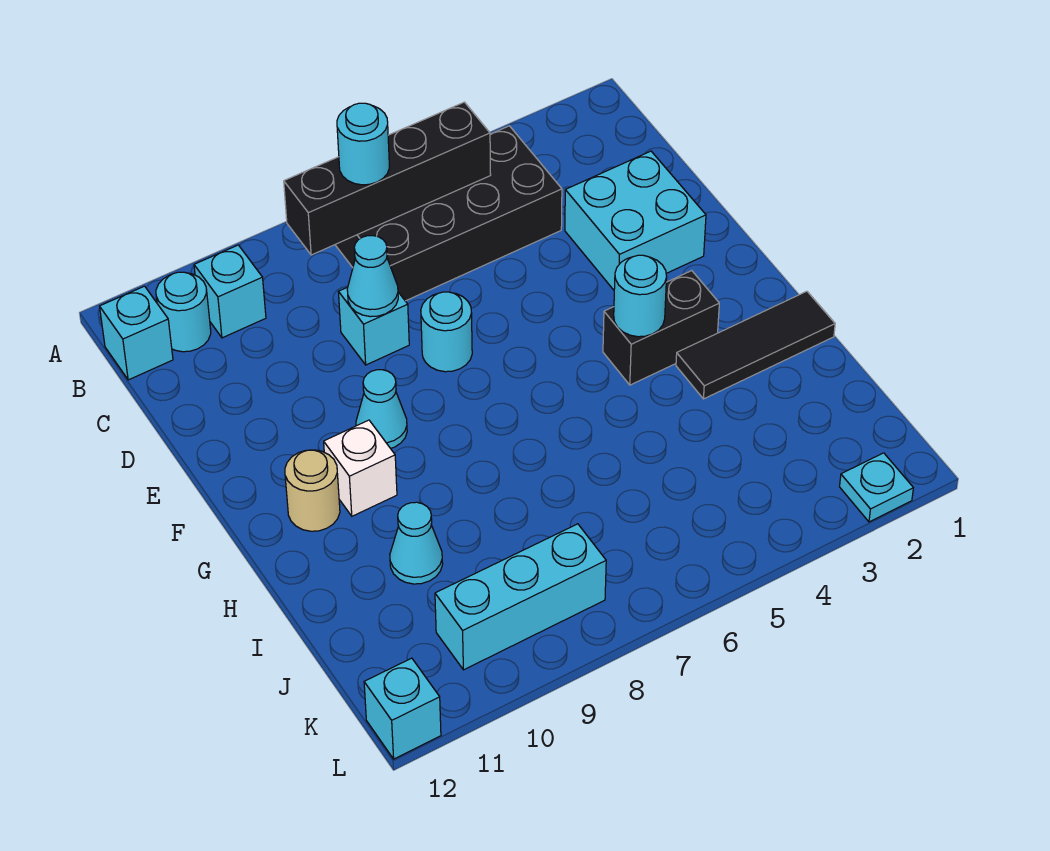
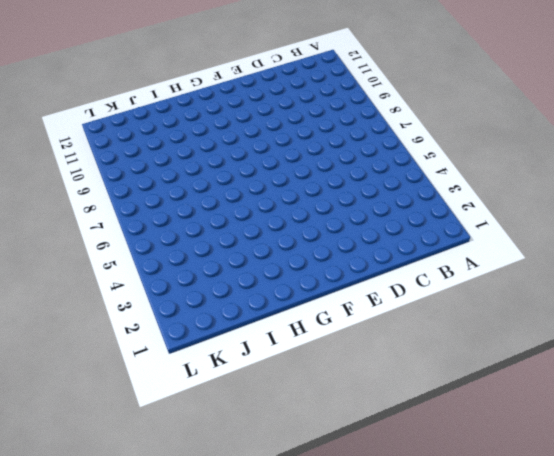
none -> black brick B4:C7 level 1
none -> cyan brick B10 level 1
none -> cyan round brick B11 level 1

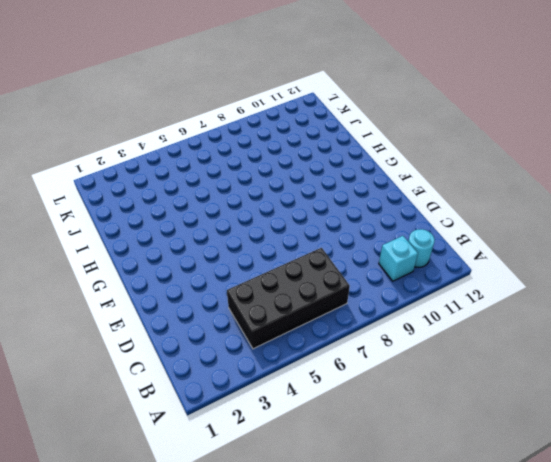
none -> cyan brick B12 level 1
none -> cyan brick D2:E3 level 1
none -> cyan brick D8 level 1

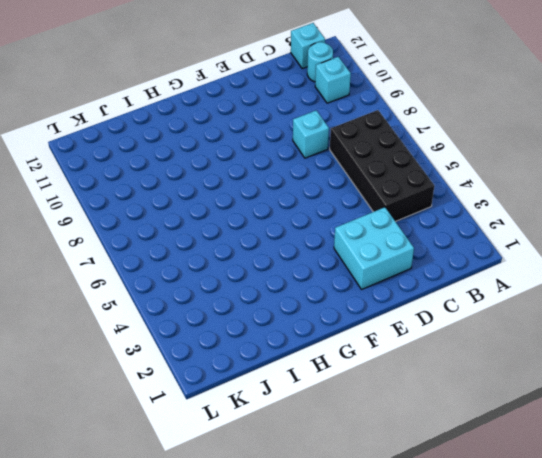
none -> cyan round brick E7 level 1
none -> cyan cone F9 level 1
none -> black brick G3:G4 level 1

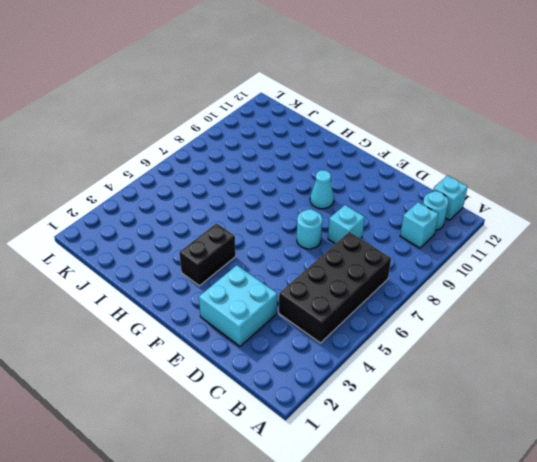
none -> white brick G10 level 1
none -> tan round brick G11 level 1
none -> black tile H1:H3 level 1

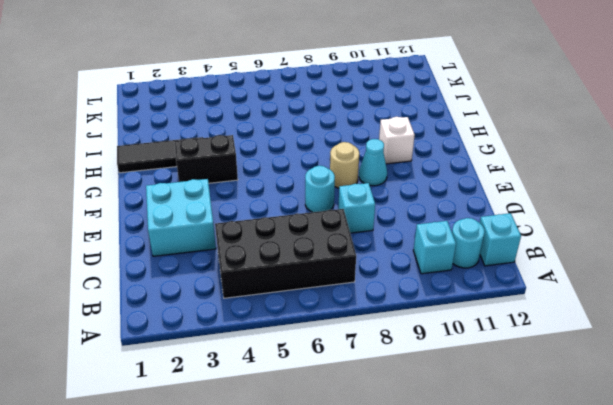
tan round brick F8 level 1 -> tan round brick G11 level 1
none -> cyan cone I10 level 1
none -> cyan brick K8:K10 level 1
none -> cyan plate L2 level 1

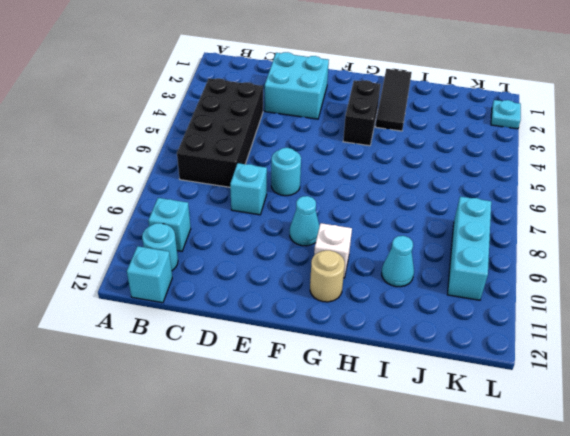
none -> cyan brick L12 level 1
none -> black brick B5:B8 level 2
none -> cyan cone D8 level 2

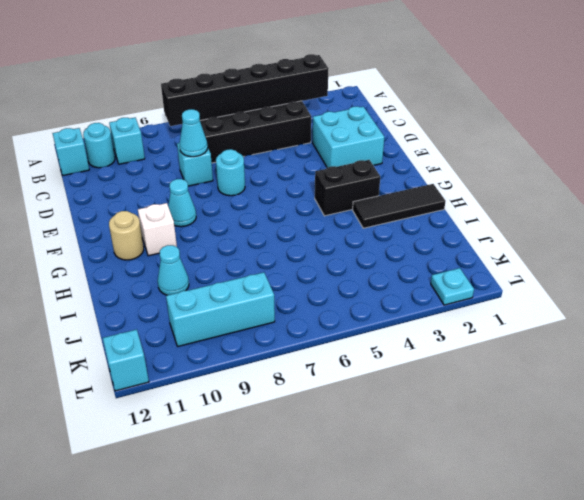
black brick B3:B8 level 2 -> black brick B5:B8 level 2
none -> cyan round brick G4 level 2
none -> cyan round brick B7 level 3

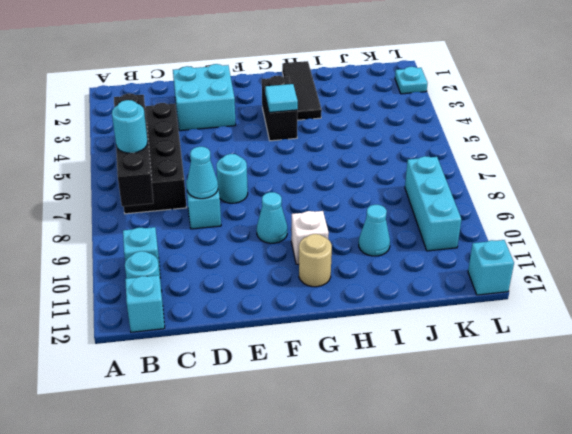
cyan tile G4 level 2 -> cyan round brick G4 level 2

